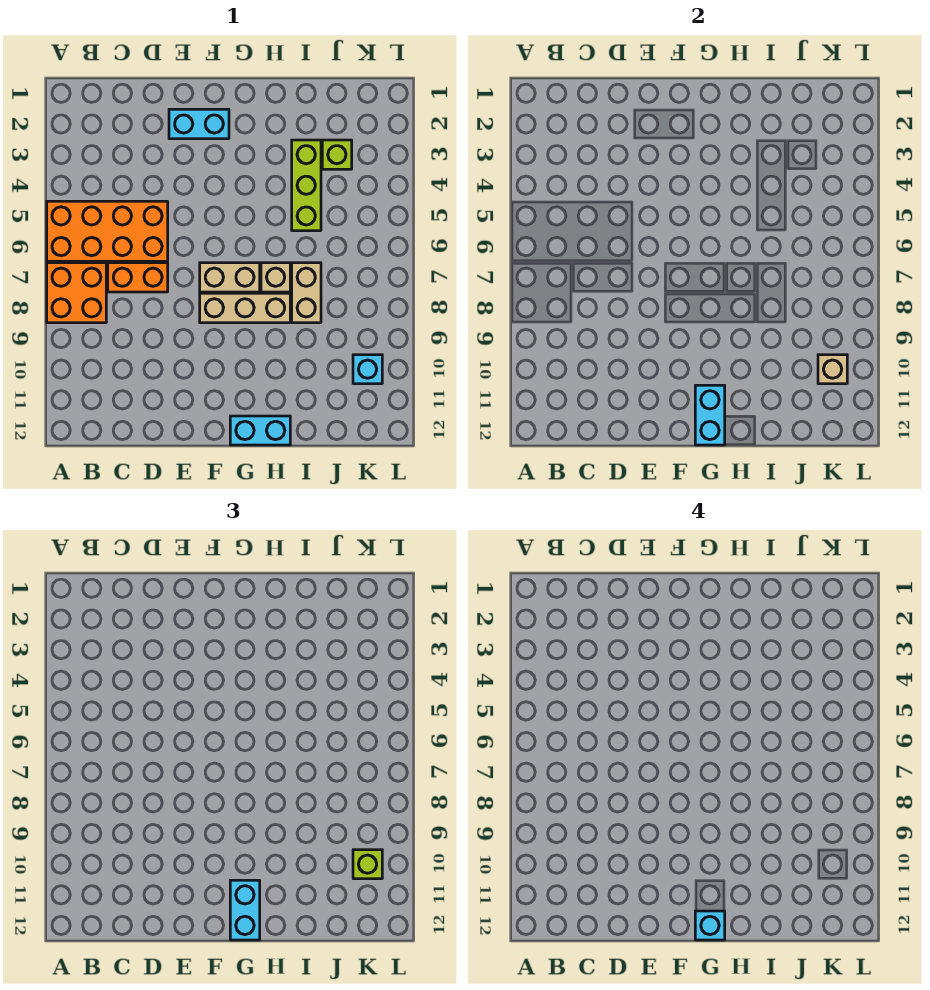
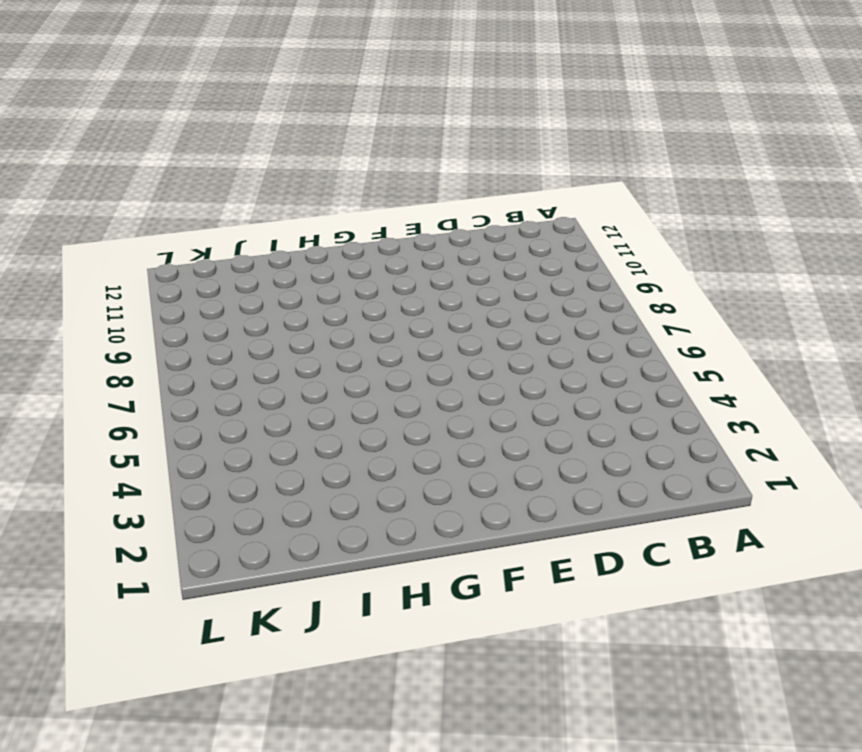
none -> orange brick A5:D6 level 1
none -> orange brick A7:B8 level 1
none -> orange brick C7:D7 level 1

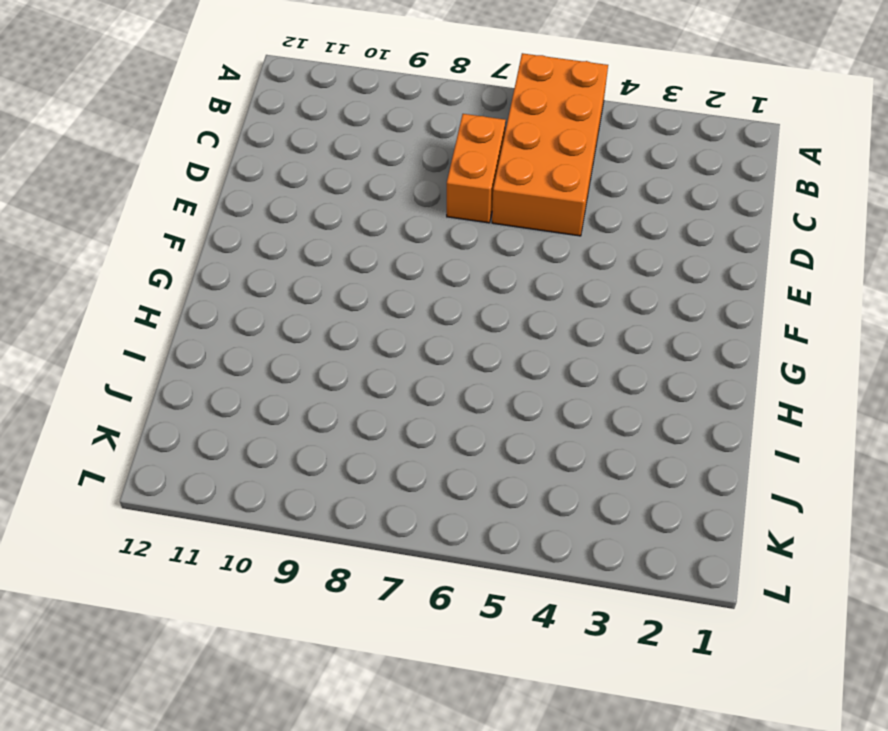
none -> orange brick A7:B8 level 1
none -> cyan brick E2:F2 level 1
none -> tan brick F7:G7 level 1

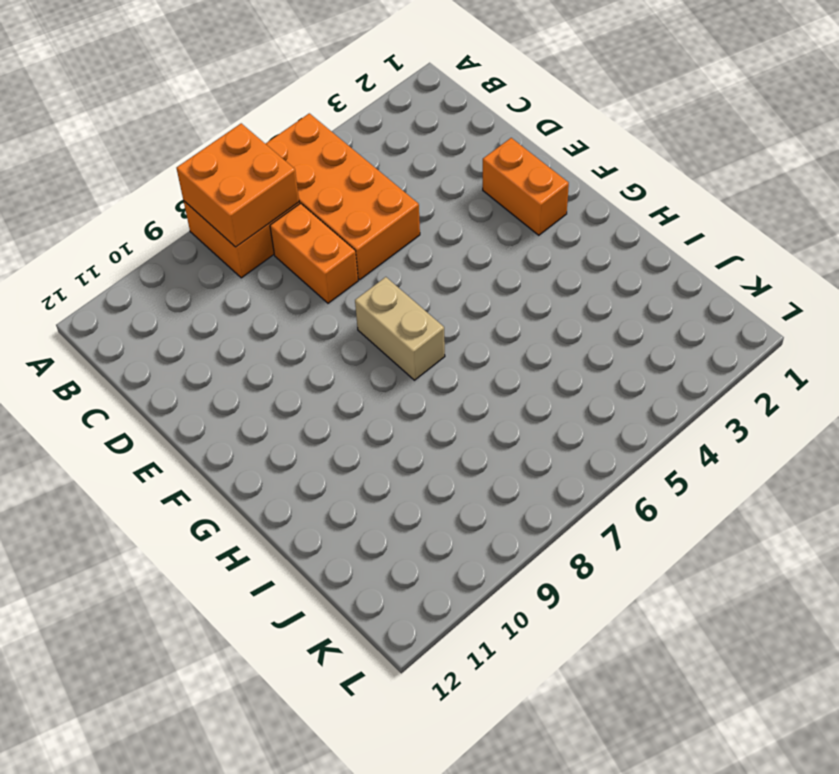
orange brick A7:B8 level 2 -> none
orange brick E2:F2 level 1 -> cyan brick E2:F2 level 1
none -> tan brick F8:H8 level 1
none -> cyan brick G12:H12 level 1
none -> tan brick H7 level 1

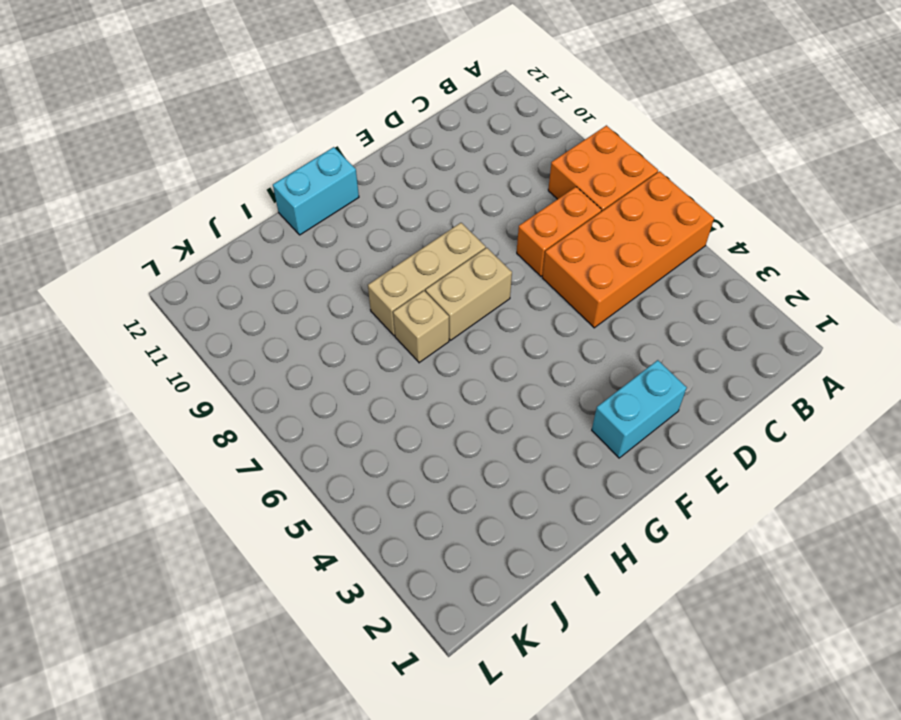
none -> lime brick I3:I5 level 1
none -> tan brick I7:I8 level 1
none -> lime brick J3 level 1

